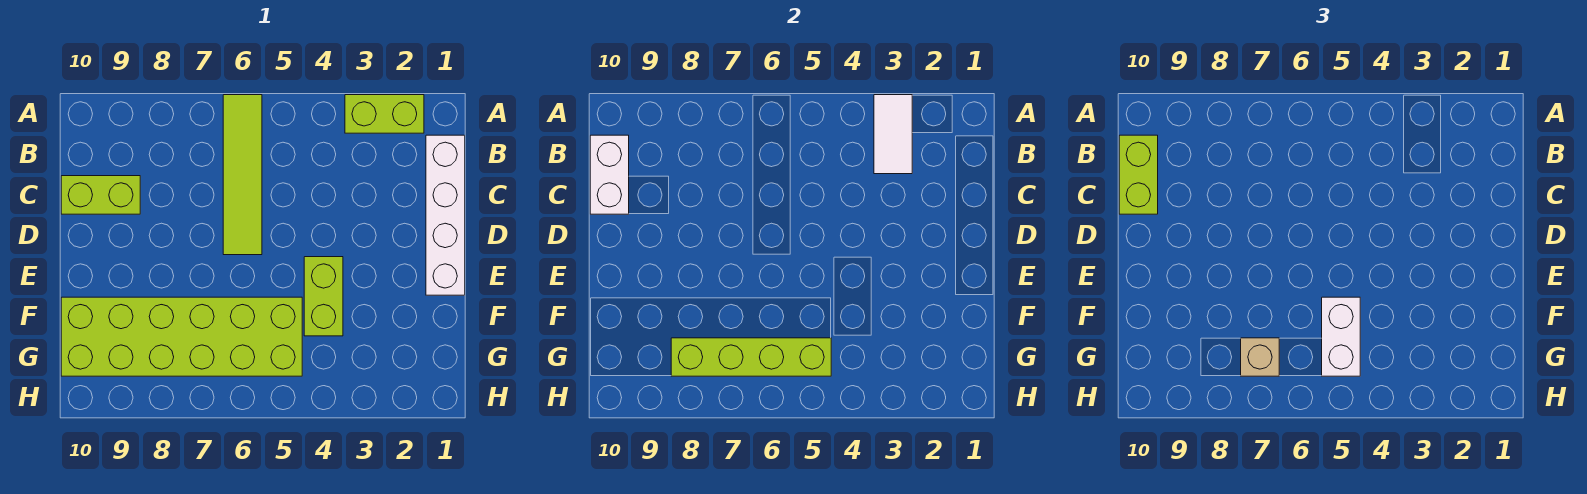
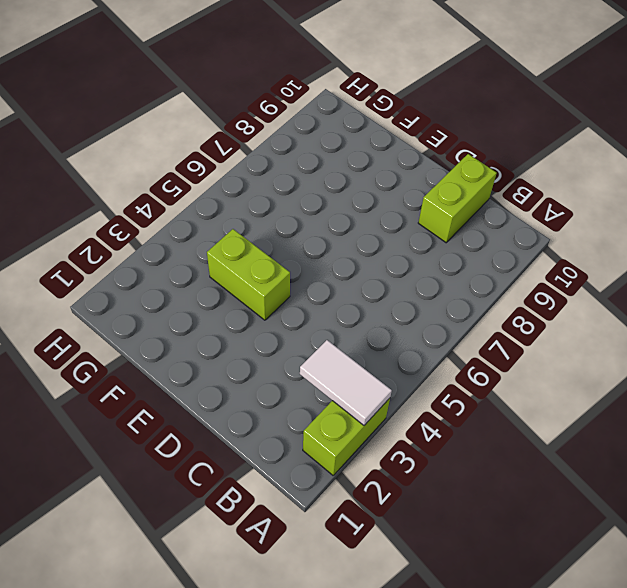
none -> lime tile A6:D6 level 1
none -> white brick B1:E1 level 1
none -> lime brick F5:G10 level 1

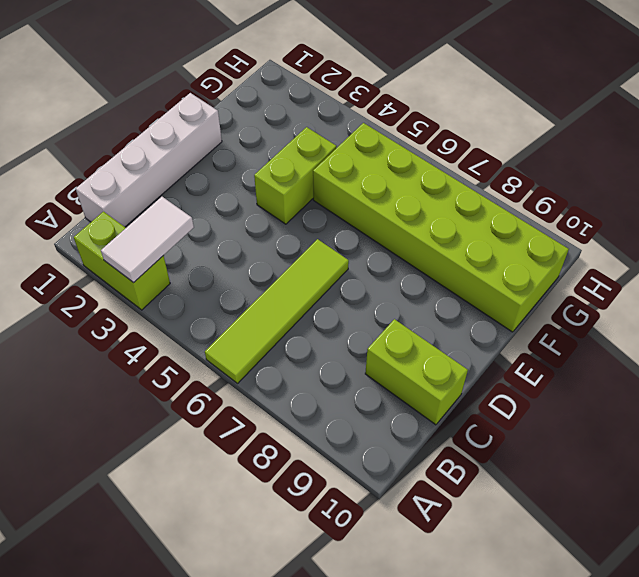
none -> white brick B10:C10 level 2
none -> lime brick G5:G8 level 2
none -> lime brick B10:C10 level 3

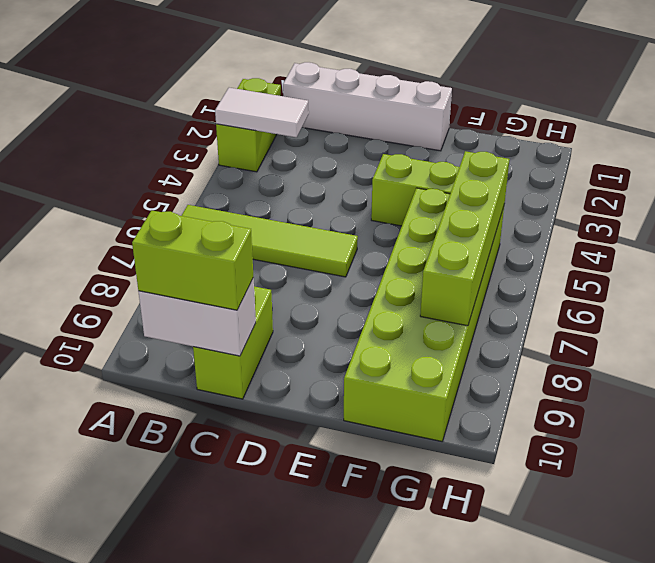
none -> white brick F5:G5 level 3
none -> tan brick G7 level 3

